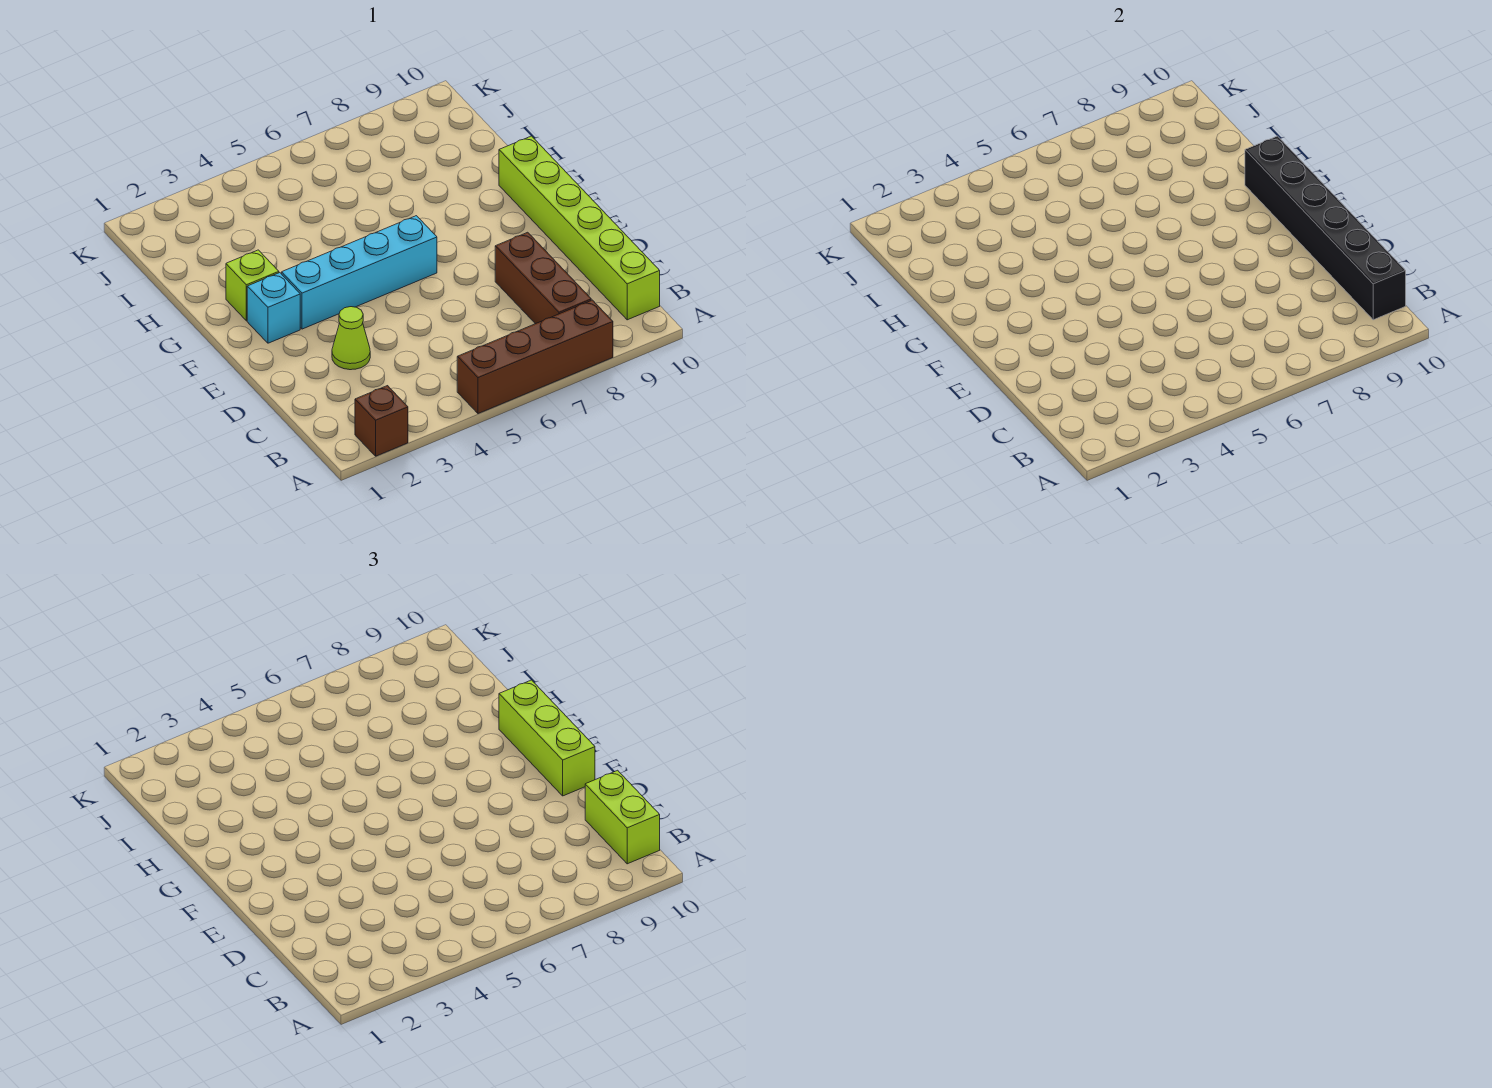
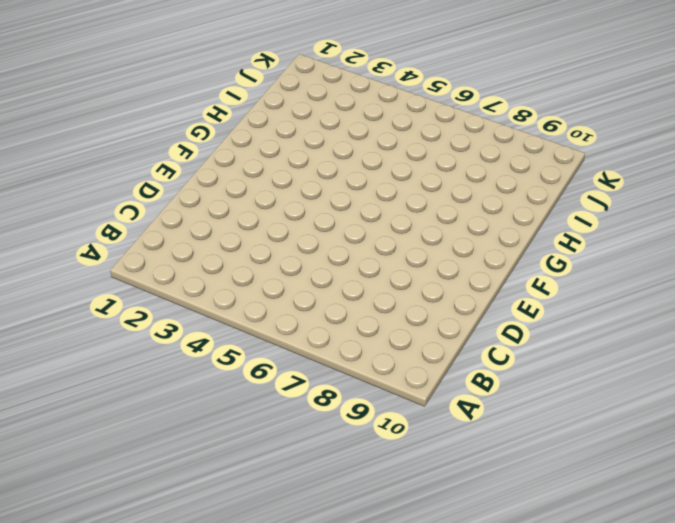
none -> brown brick A2 level 1
none -> brown brick A5:A8 level 1

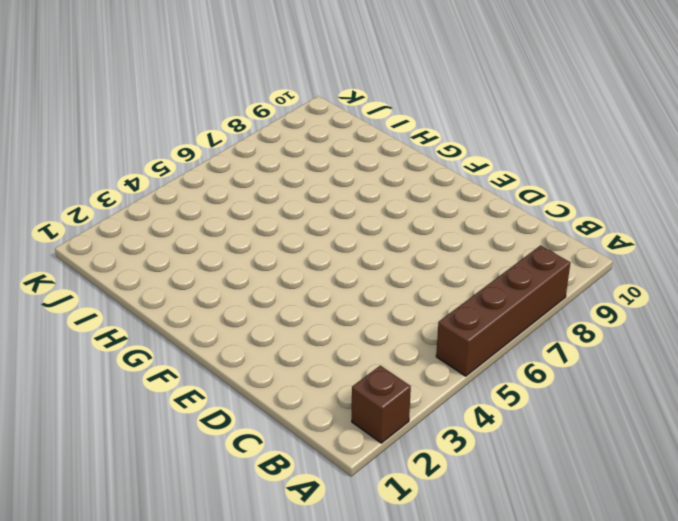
none -> brown brick B8:D8 level 1
none -> lime brick B10:G10 level 1

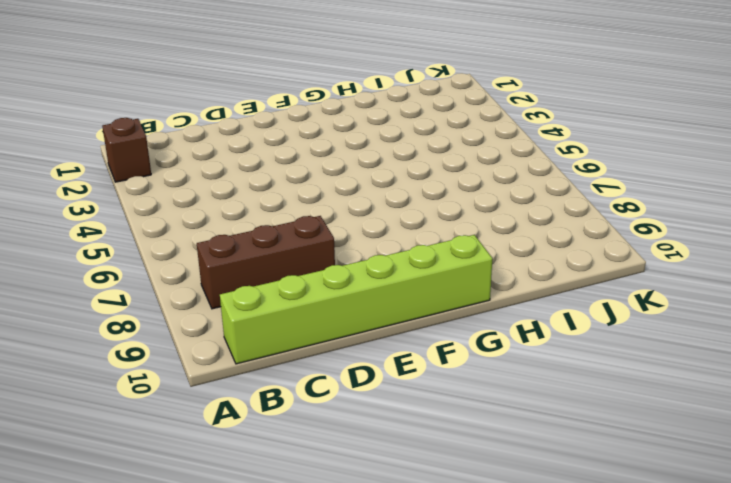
none -> brown brick A5:A8 level 1
none -> lime cone D3 level 1

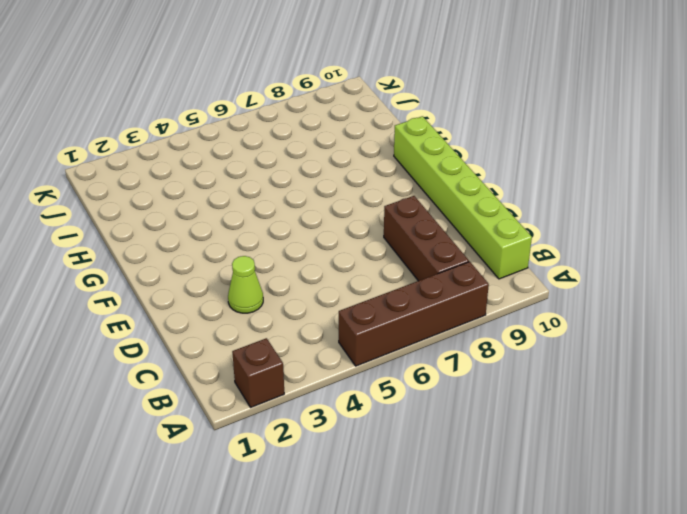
none -> cyan brick F2 level 1
none -> cyan brick F3:F6 level 1

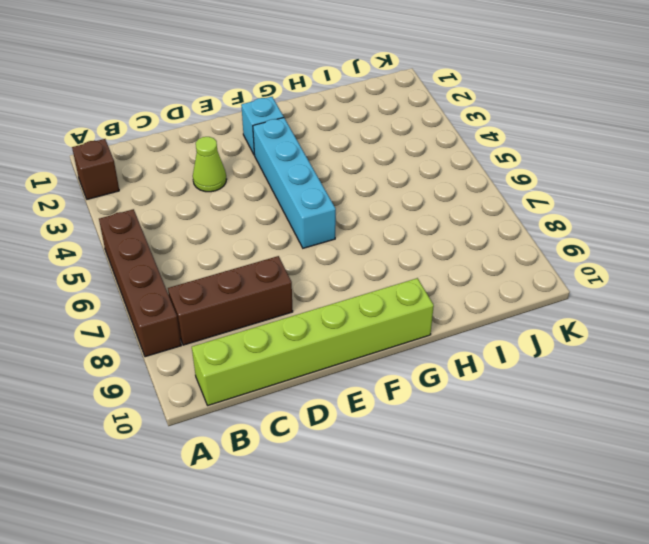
none -> lime brick G2 level 1
none -> black brick B10:G10 level 2

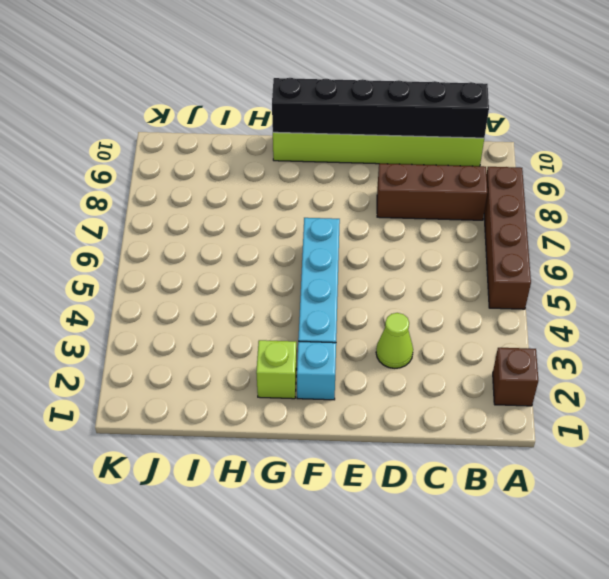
none -> lime brick B10:C10 level 3
none -> lime brick E10:G10 level 3

